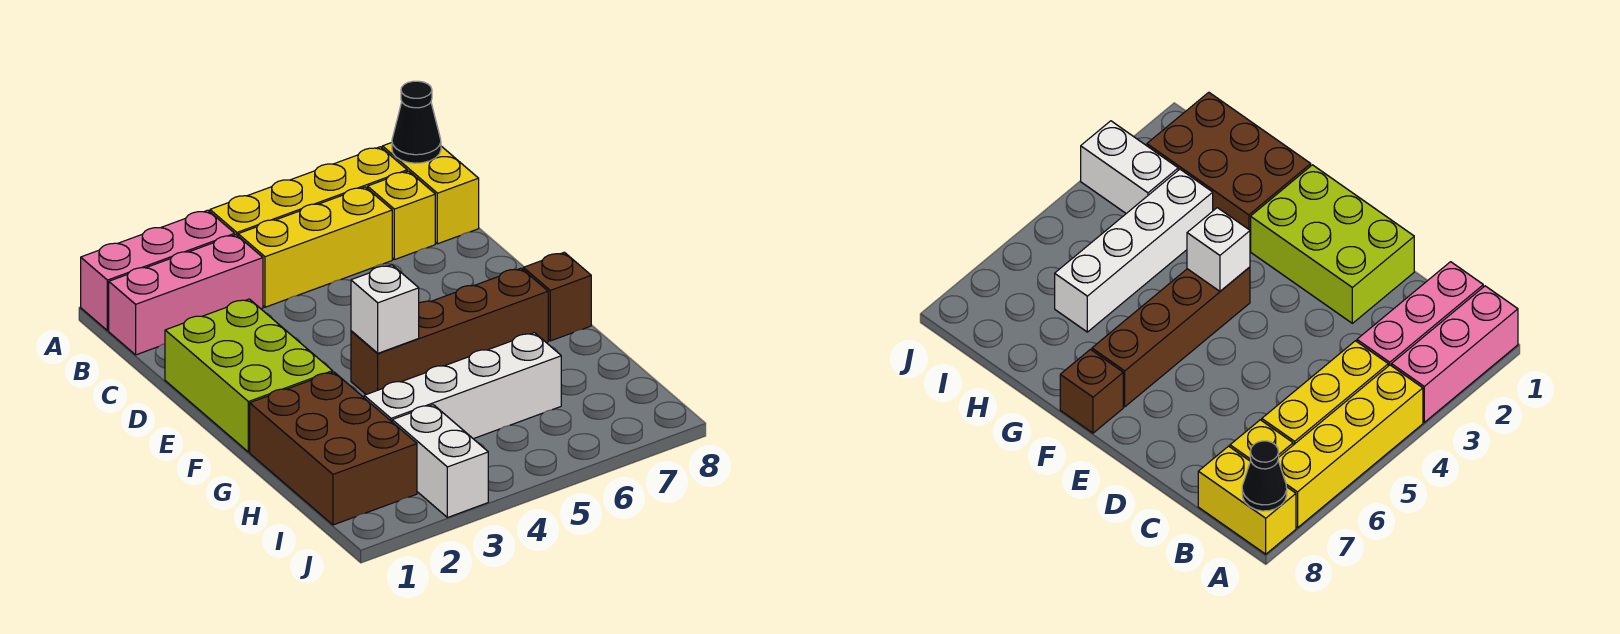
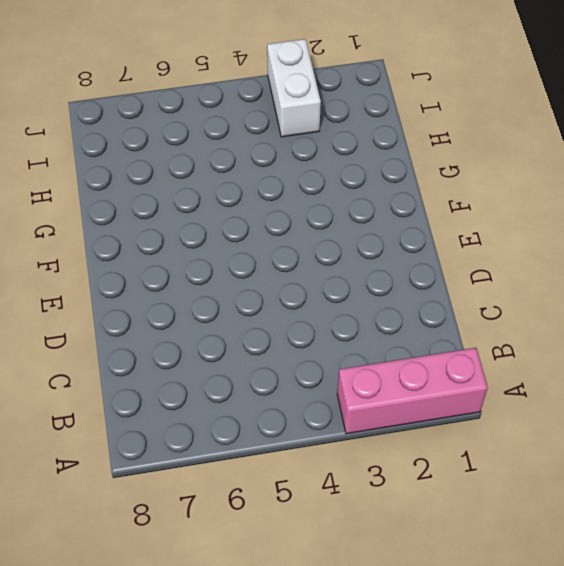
none -> yellow brick A4:A7 level 1
none -> yellow brick A8:B8 level 1
none -> pink brick B1:B3 level 1

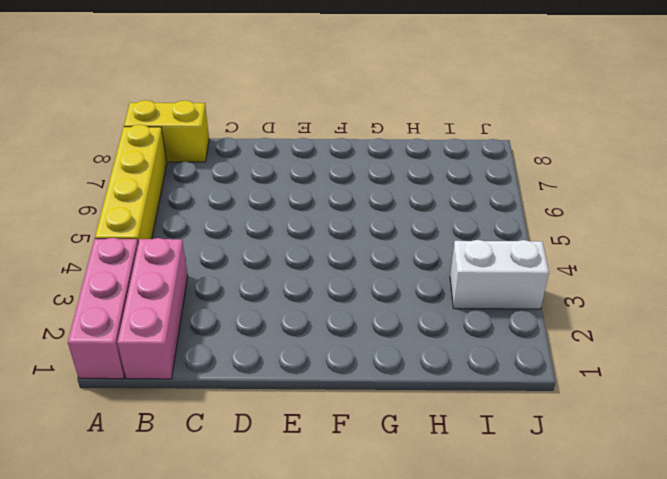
none -> yellow brick B4:B6 level 1
none -> yellow brick B7 level 1
none -> lime brick D1:F2 level 1

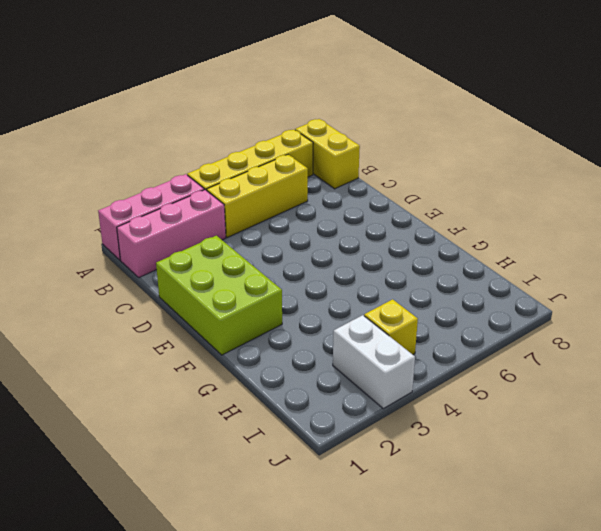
yellow brick I4 level 1 -> yellow brick B7 level 1
none -> brown brick F4:F7 level 1
none -> brown brick F8 level 1
none -> brown brick G1:I2 level 1

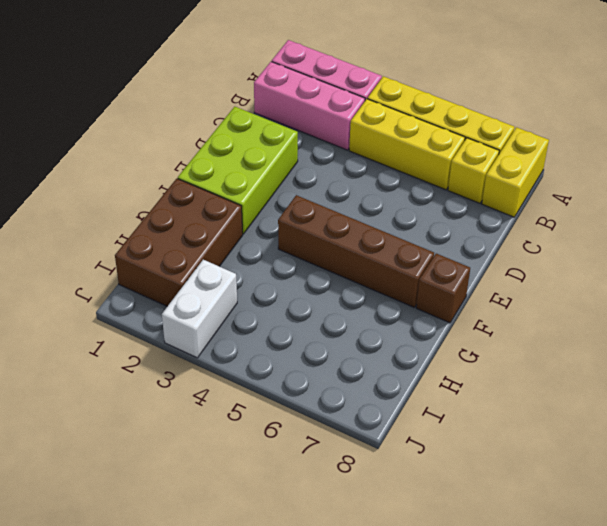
none -> white brick H3:H6 level 1
none -> black cone A8 level 2
none -> white brick F4 level 2

